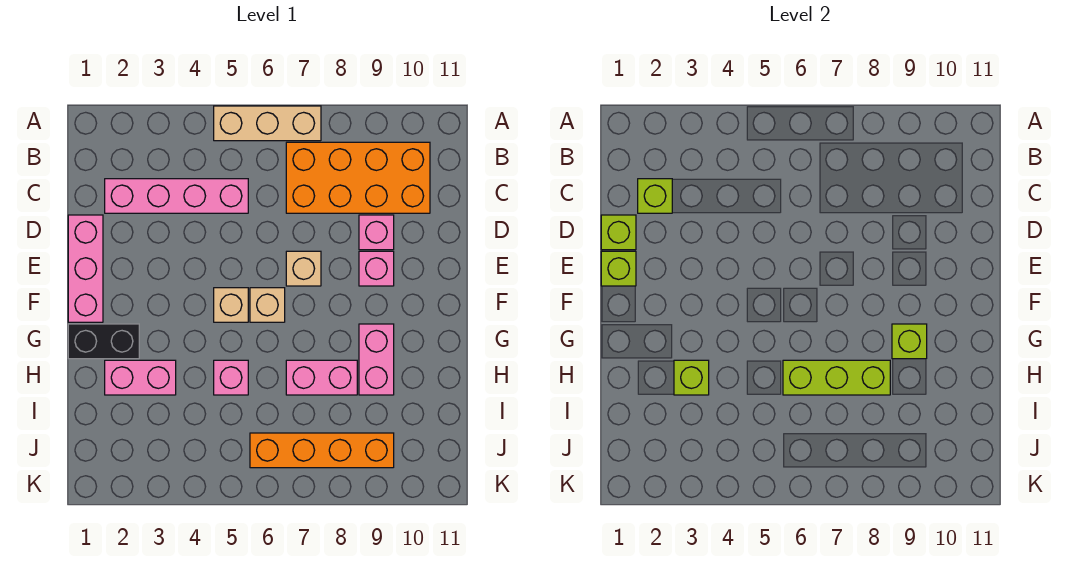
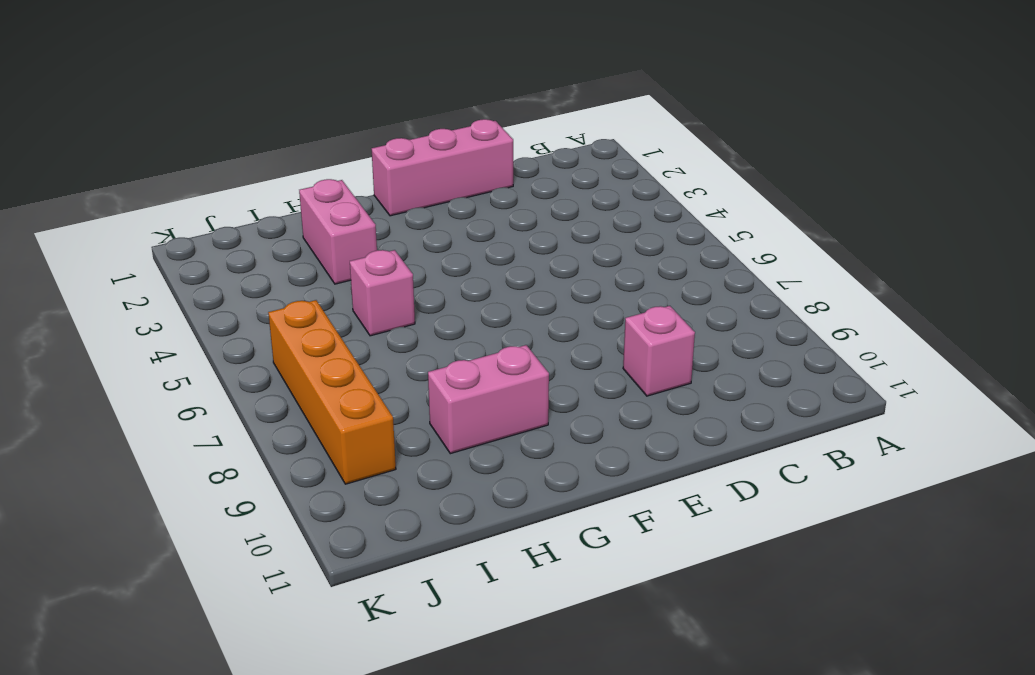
none -> tan brick A5:A7 level 1
none -> orange brick B7:C10 level 1
none -> pink brick C2:C5 level 1

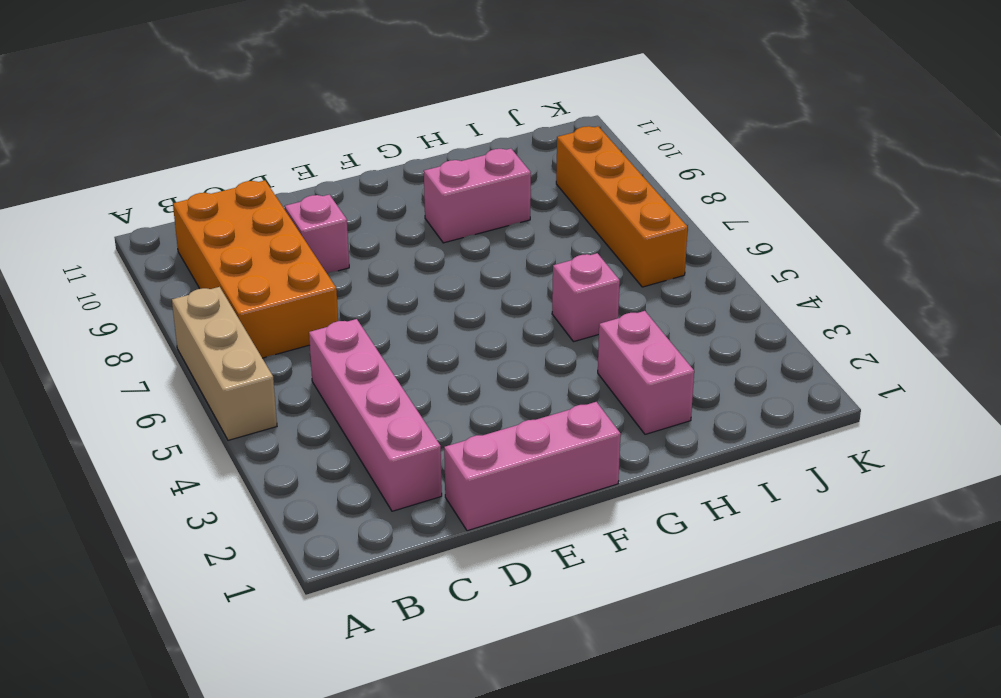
none -> tan brick E7 level 1
none -> pink brick E9 level 1
none -> tan brick F5 level 1

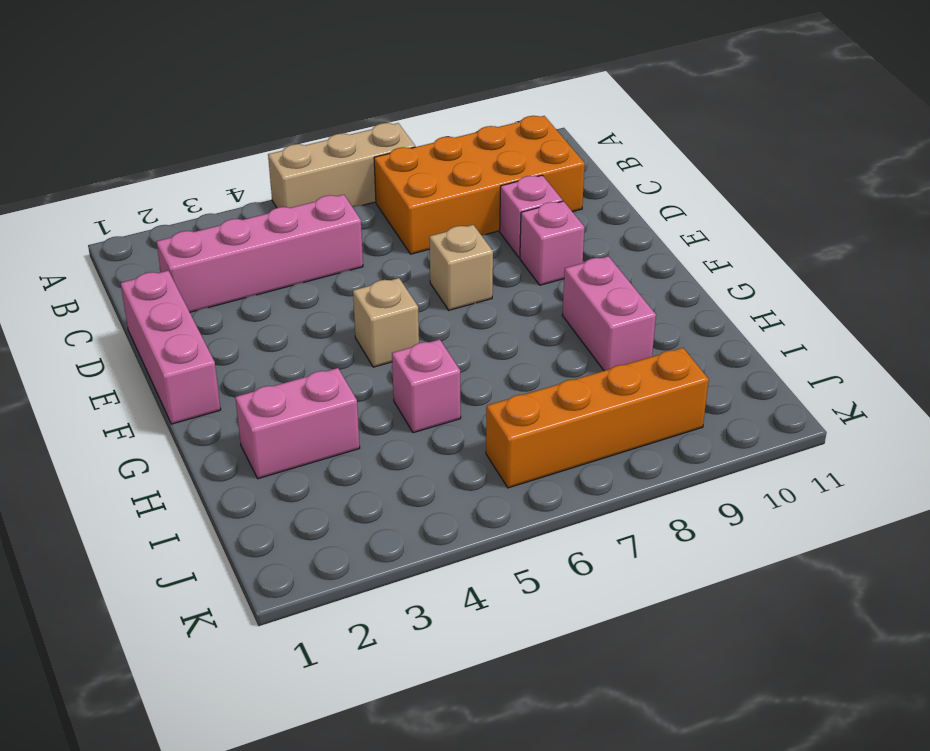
none -> tan brick F6 level 1
none -> black brick G1:G2 level 1
none -> pink brick H7:H8 level 1

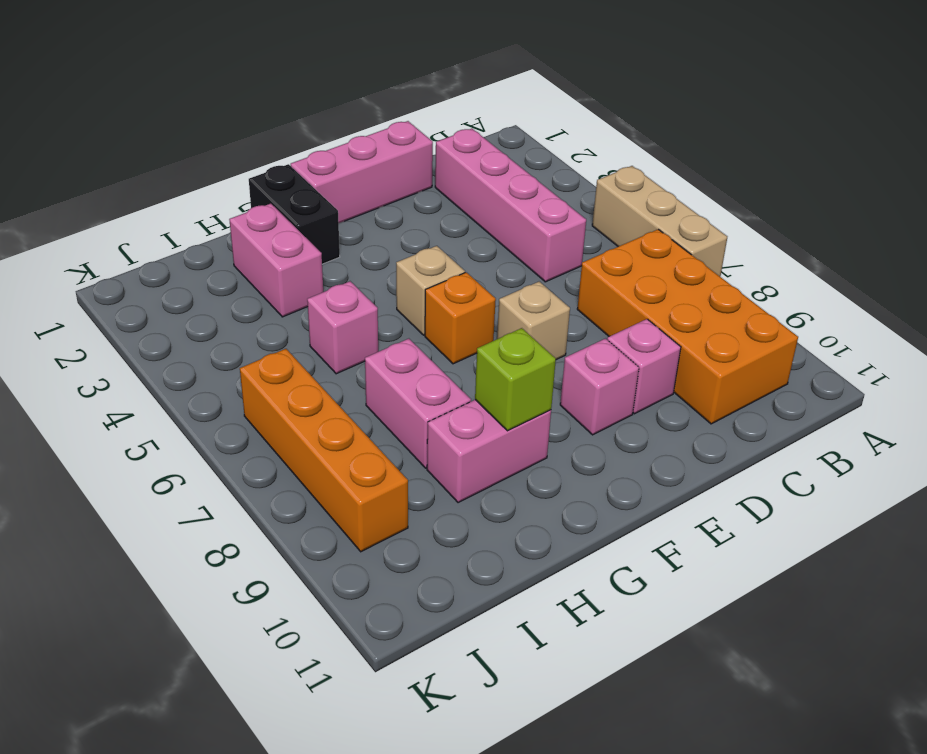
orange brick F6 level 1 -> tan brick F6 level 1
none -> lime brick C2 level 2
none -> lime brick D1 level 2
none -> lime brick E1 level 2

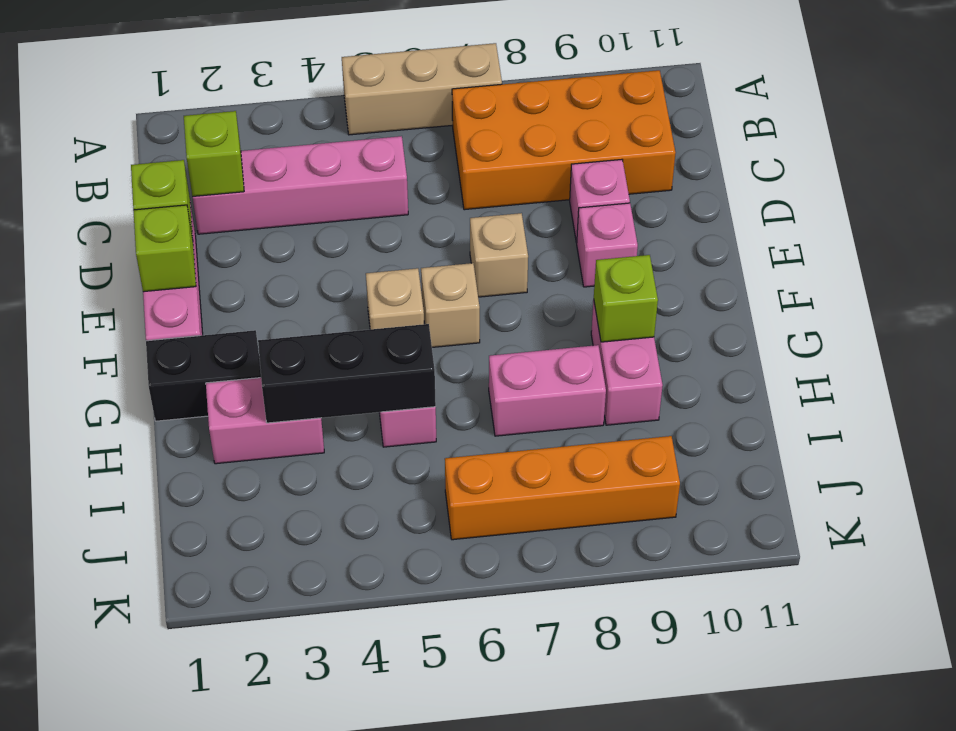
black brick H3:H5 level 2 -> lime brick H3 level 2
none -> lime brick H6:H8 level 2

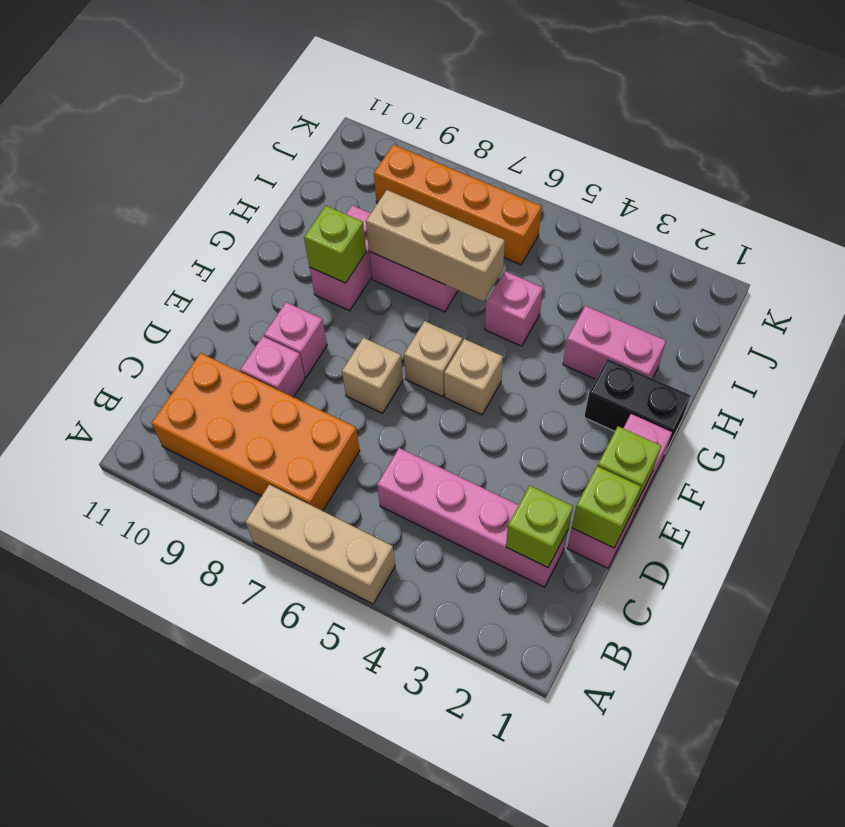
tan brick H6:H8 level 2 -> lime brick H6:H8 level 2
none -> lime brick H3 level 2

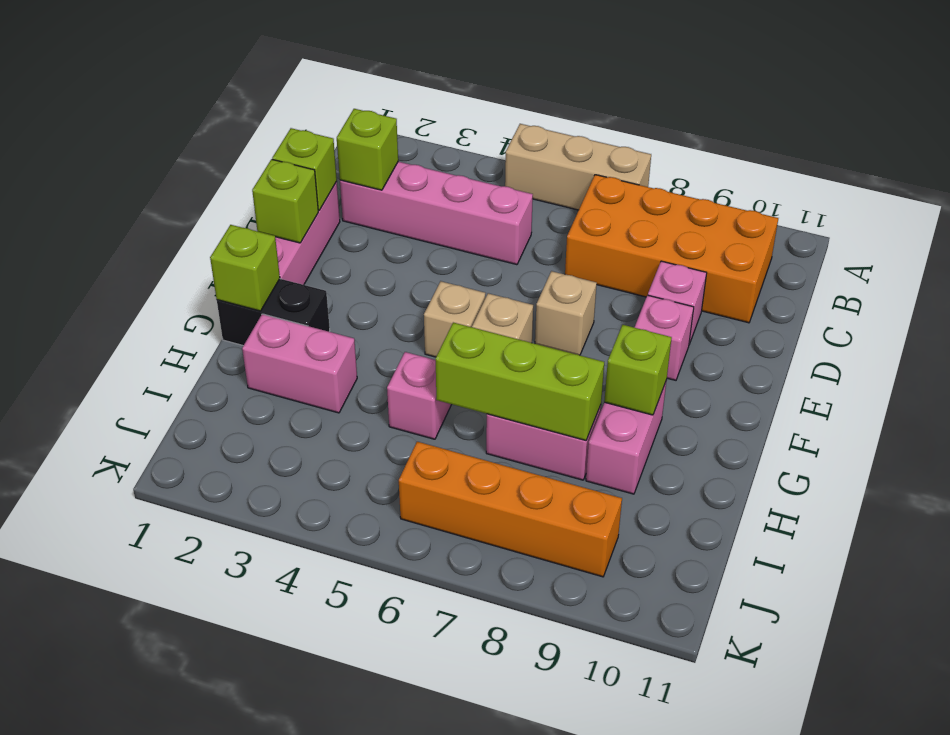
lime brick G1 level 2 -> lime brick H3 level 2

